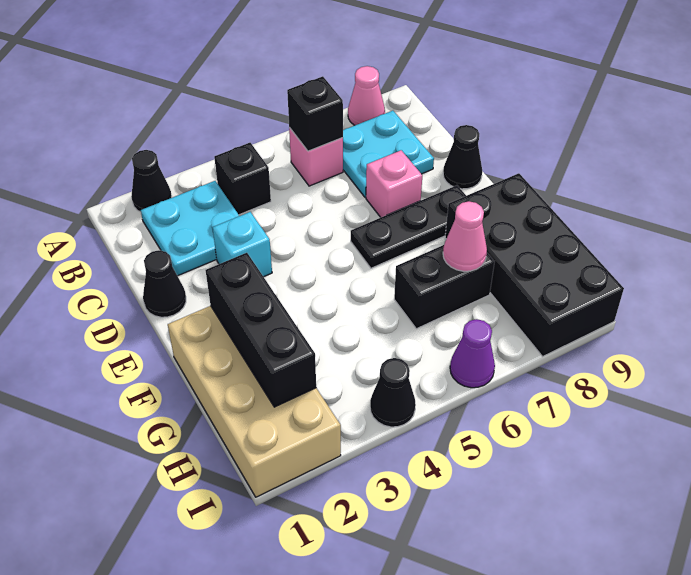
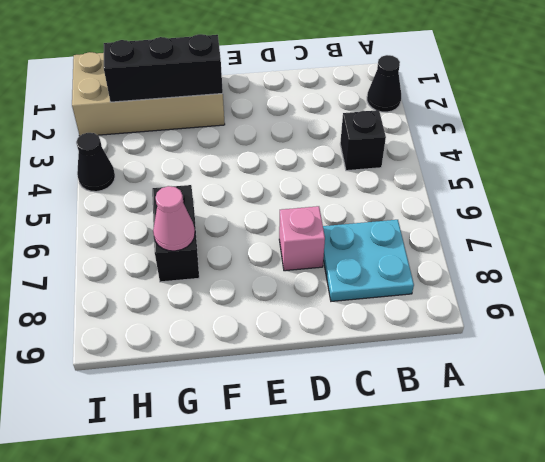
none -> pink cone A8 level 1
none -> cyan plate B2:C3 level 1
none -> pink brick B6 level 1

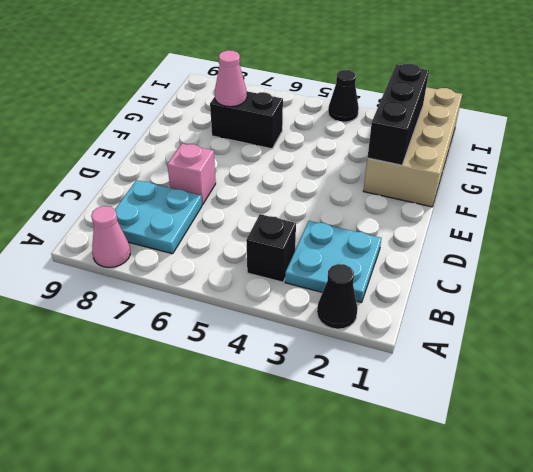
none -> pink brick B6 level 1
none -> black cone D1 level 1
none -> cyan brick D3 level 1

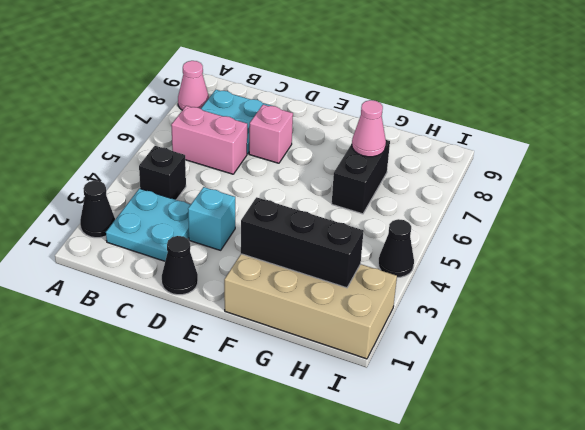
pink brick B6:C6 level 1 -> pink brick B6 level 1
none -> black cone D9 level 1
none -> black plate E6:E8 level 1
none -> black brick F8:I9 level 1

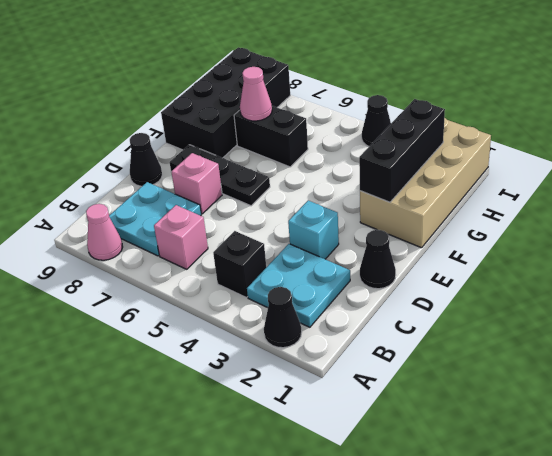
none -> purple cone I6 level 1
none -> black brick B6 level 2

